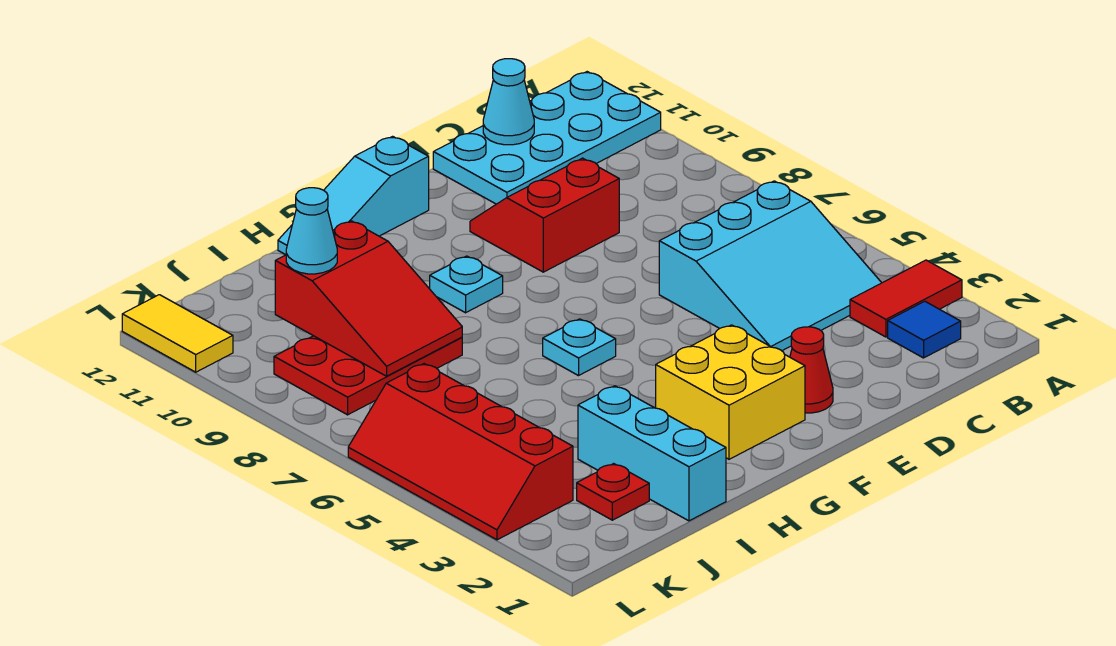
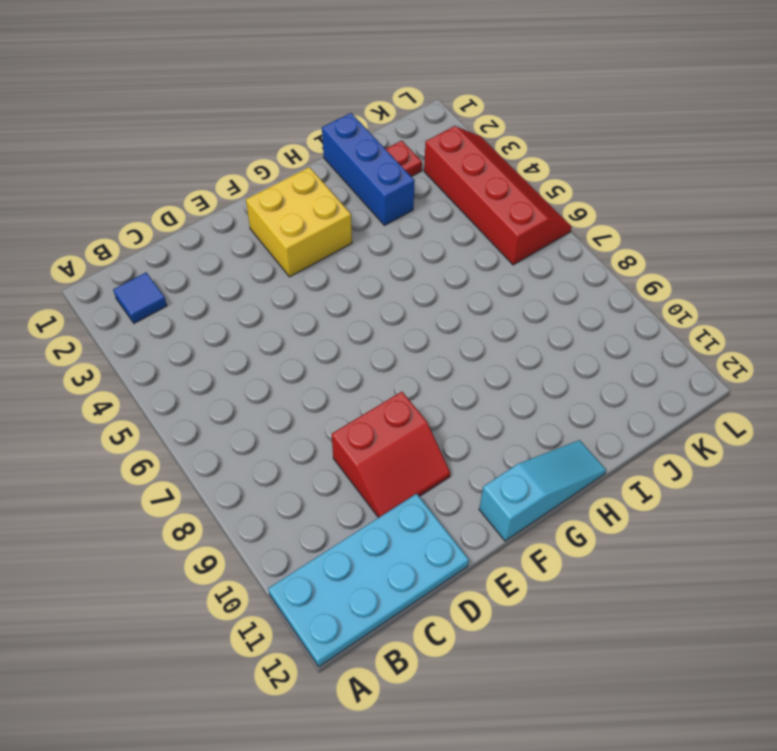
blue brick I1:I3 level 1 -> cyan brick I1:I3 level 1
none -> red tile A3:B3 level 1
none -> cyan slope B4:D6 level 1 top 6
none -> red cone E2 level 1

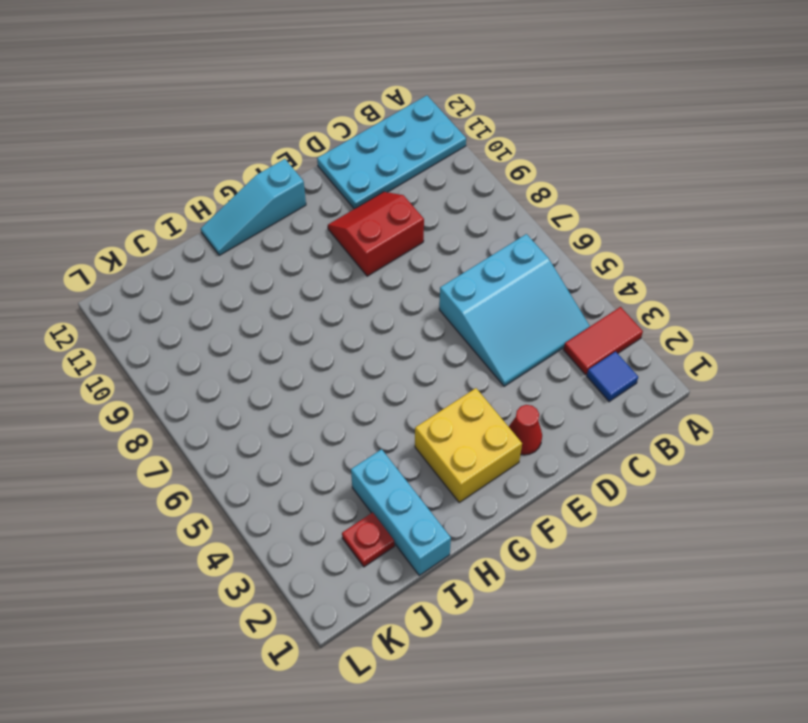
none -> cyan plate G6 level 1
none -> cyan plate G9 level 1
none -> red plate I8:K9 level 1

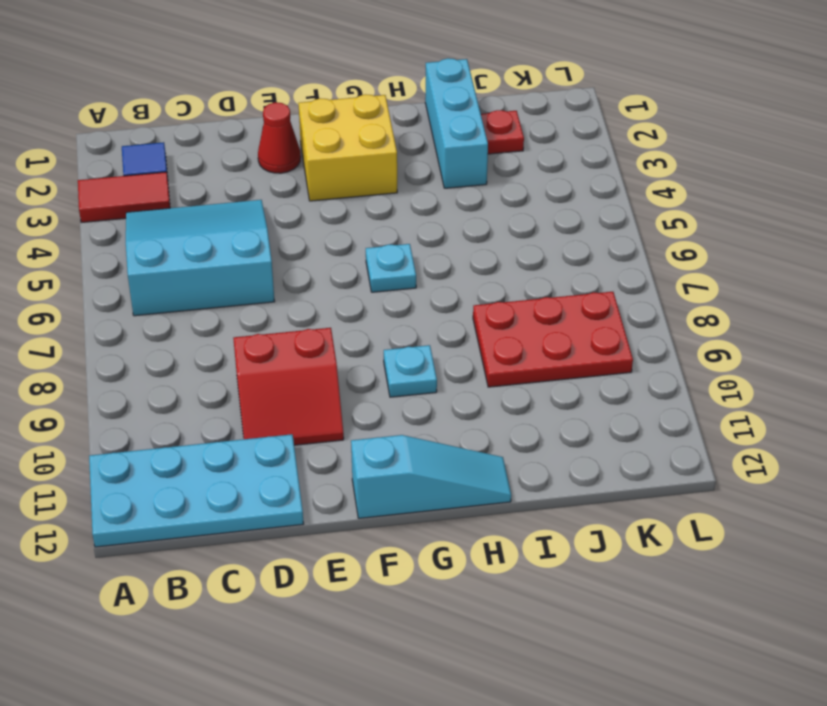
none -> red slope K3:L6 level 1 top K
none -> yellow tile L11:L12 level 1
none -> cyan cone C12 level 2

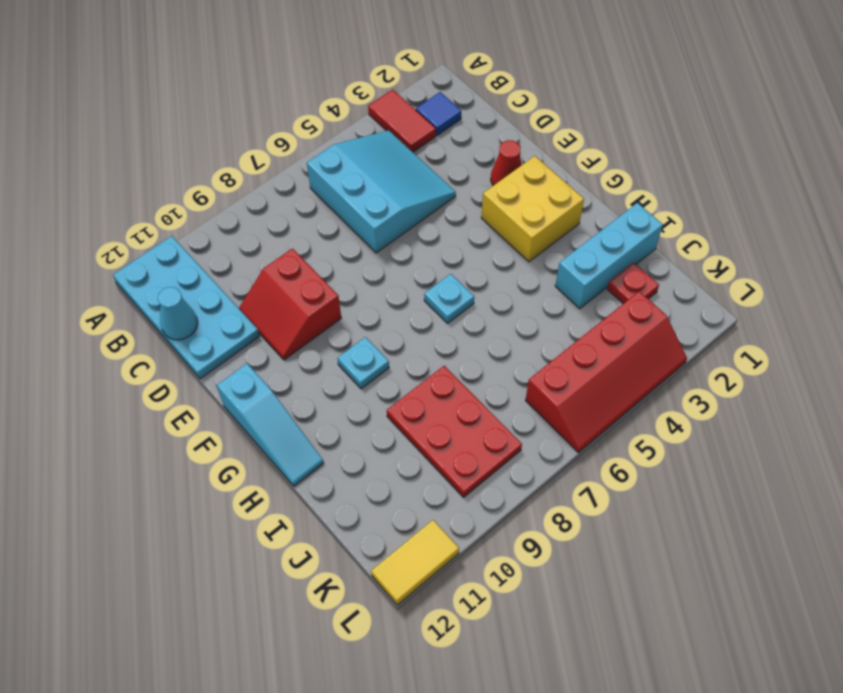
none -> red slope I8:J10 level 2 top 10
none -> cyan cone J10 level 3

